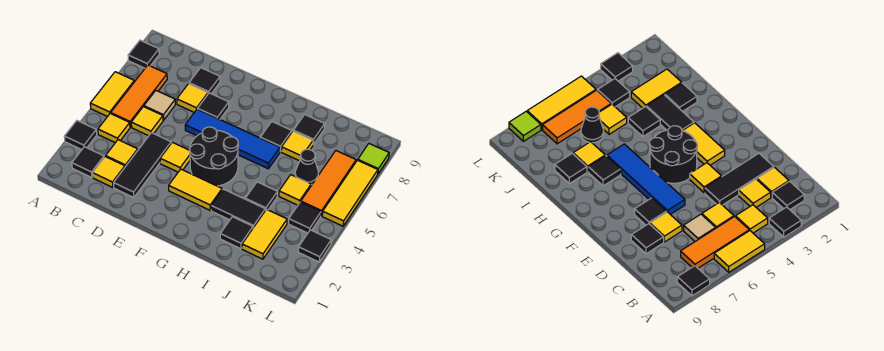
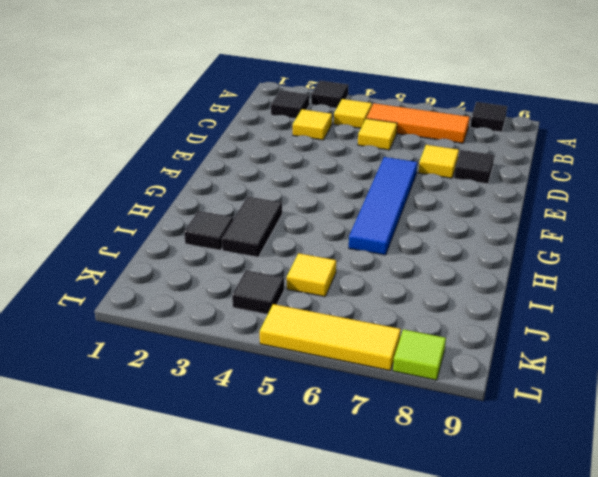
none -> yellow tile A5:A6 level 1
none -> yellow tile C2 level 1
none -> tan tile C6 level 1
none -> black tile D2:D4 level 1

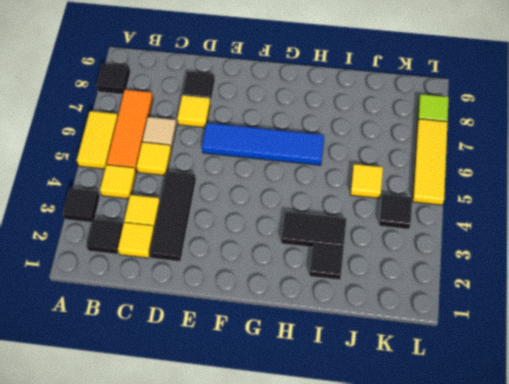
none -> yellow tile E4 level 1
none -> black tile E7 level 1
none -> yellow tile F3:G3 level 1
none -> black round brick F4:G5 level 1

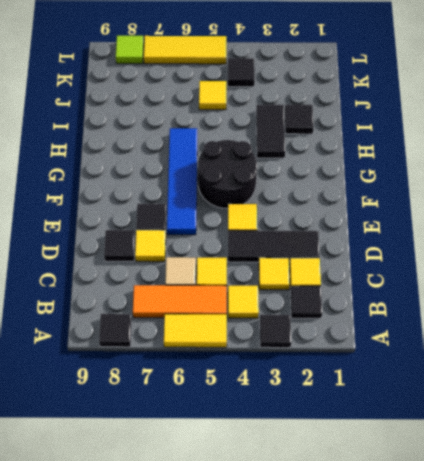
none -> yellow tile F3:G3 level 1
none -> black tile H7 level 1
none -> black tile I4 level 1
none -> yellow tile I7 level 1

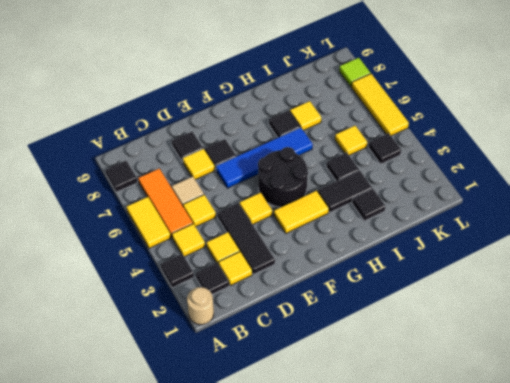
tan round brick A1 level 1 -> none
none -> black tile I8 level 1
none -> yellow tile J2:J3 level 1
none -> black cone J6 level 1
none -> orange tile K5:K7 level 1

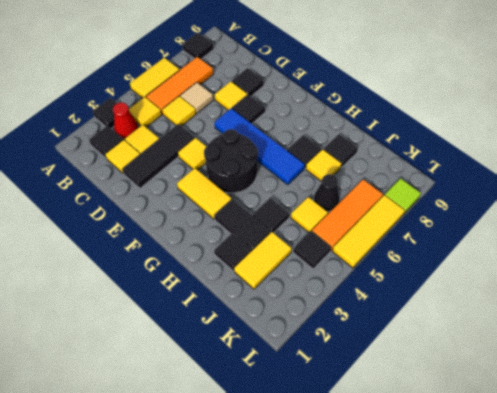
red cone B3 level 1 -> none
none -> black tile L3 level 1

